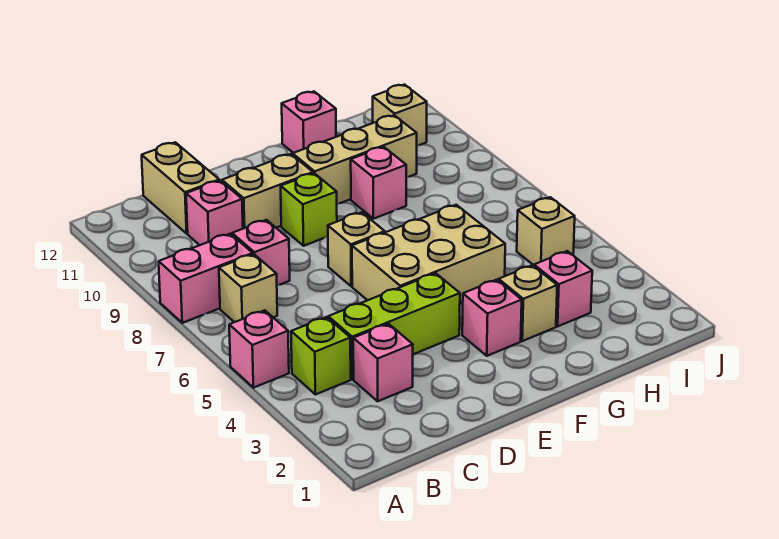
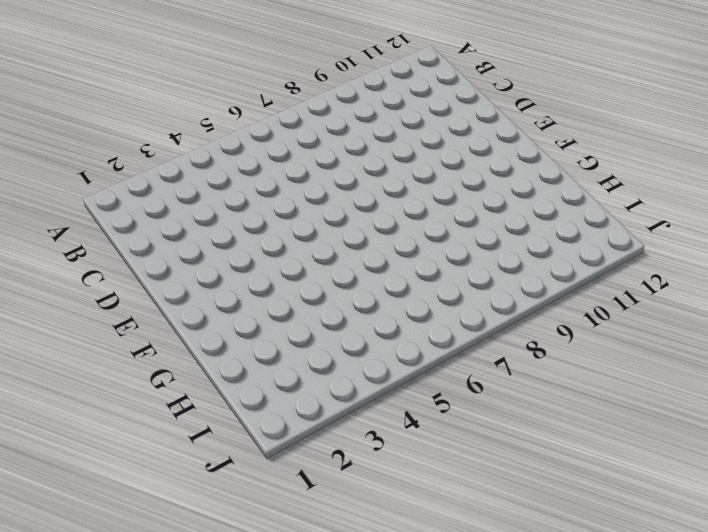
none -> pink brick A5 level 1
none -> pink brick A8:B8 level 1
none -> lime brick B4 level 1

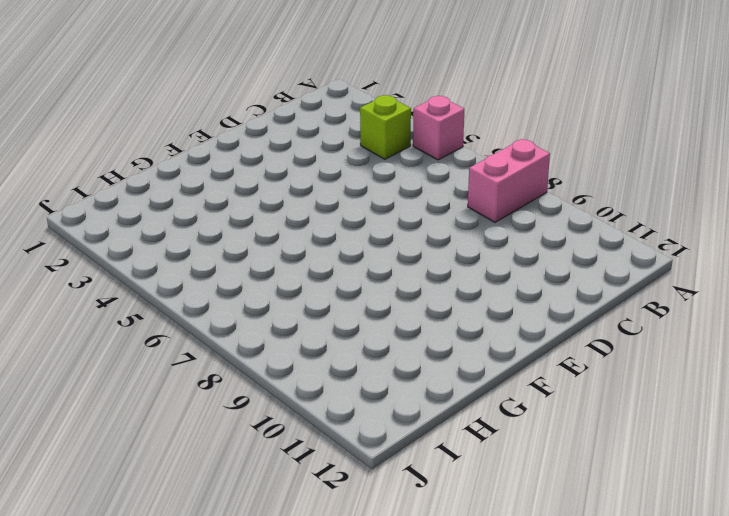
none -> tan brick B7 level 1
none -> pink brick C3 level 1
none -> lime brick C4:E4 level 1

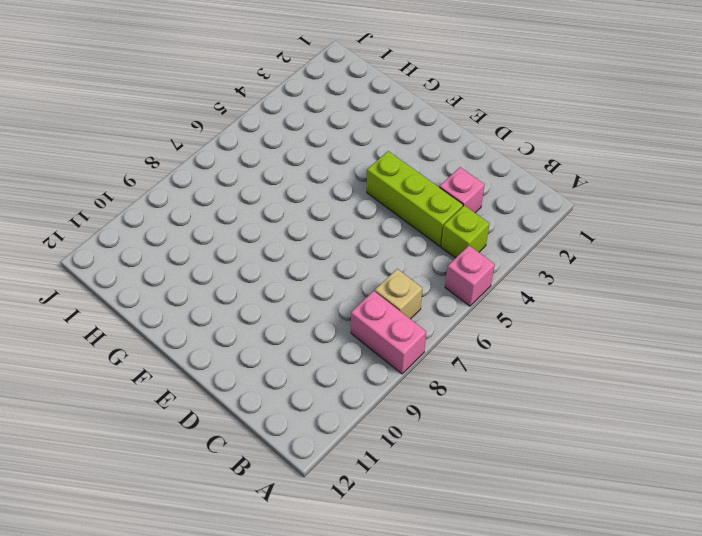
none -> pink brick C8 level 1
none -> pink brick C10 level 1
none -> tan brick C11:C12 level 1

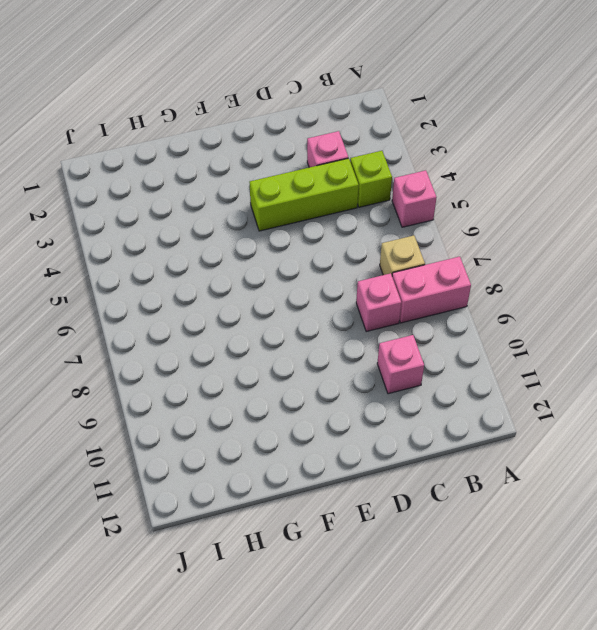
none -> tan brick C11:C12 level 1
none -> tan brick D10:E10 level 1
none -> tan brick E5:G6 level 1

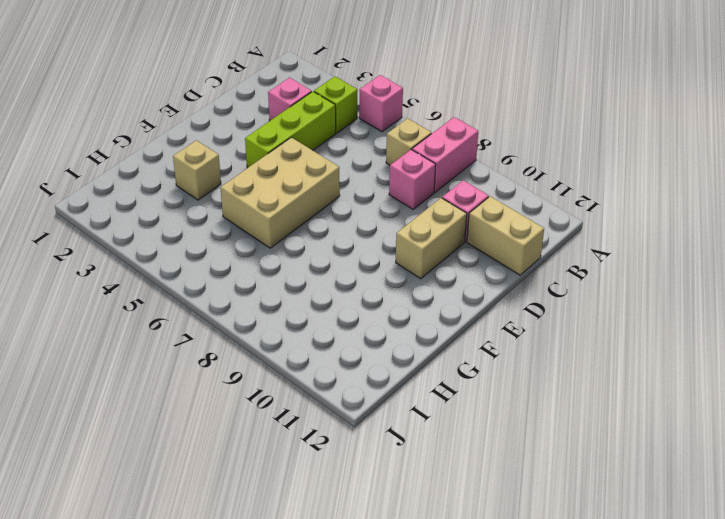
none -> tan brick E7 level 1
none -> lime brick E9 level 1
none -> pink brick F3 level 1

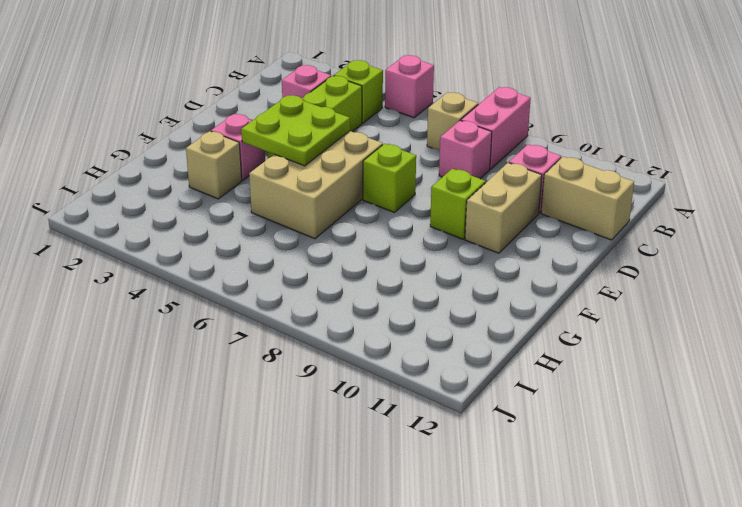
lime plate E4:F5 level 2 -> none
lime brick E7 level 1 -> tan brick E7 level 1
none -> tan brick F10:H10 level 1
none -> pink brick G9 level 1
none -> pink brick G12 level 1

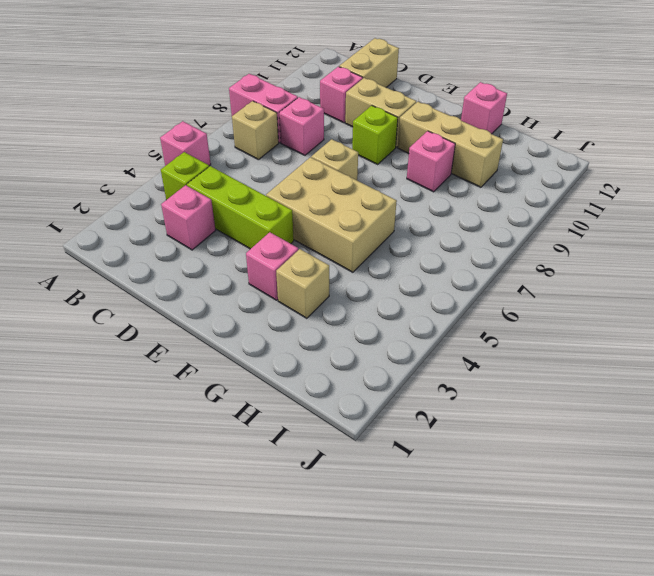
none -> pink brick H3 level 1
none -> tan brick I5 level 1
none -> tan brick I11 level 1

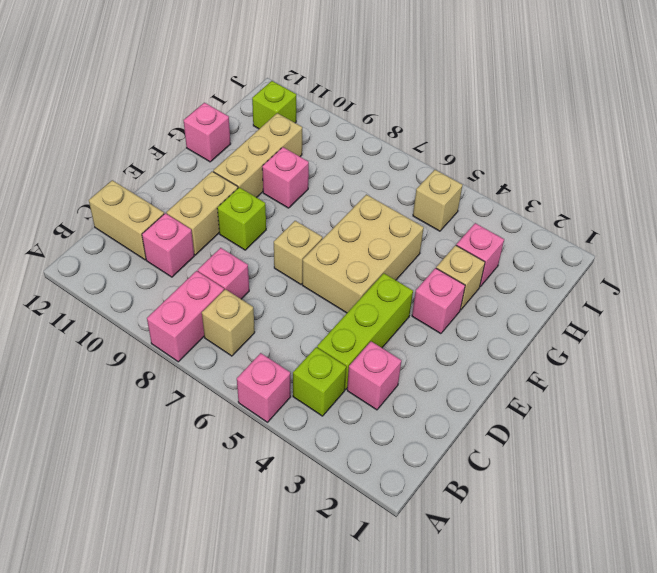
lime brick I11 level 1 -> tan brick I11 level 1

